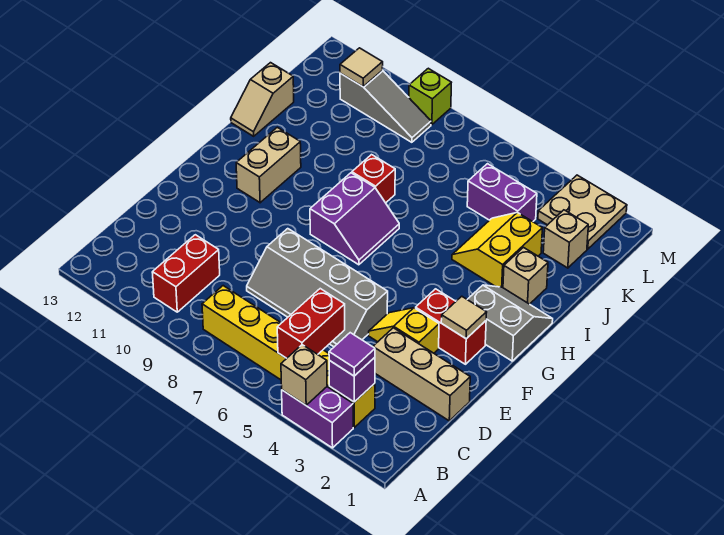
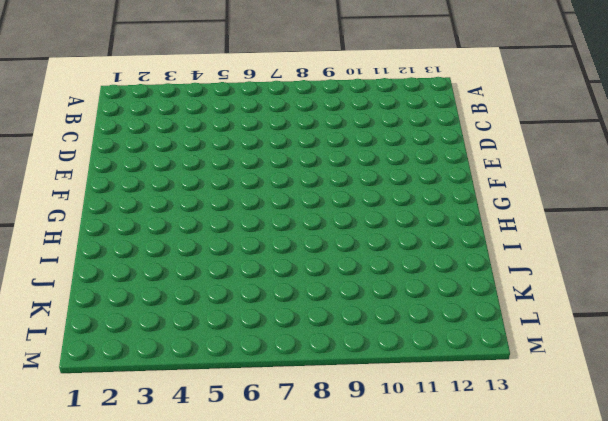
none -> purple brick A3:A4 level 1
none -> yellow brick B3:B8 level 1
none -> red brick B10:C10 level 1

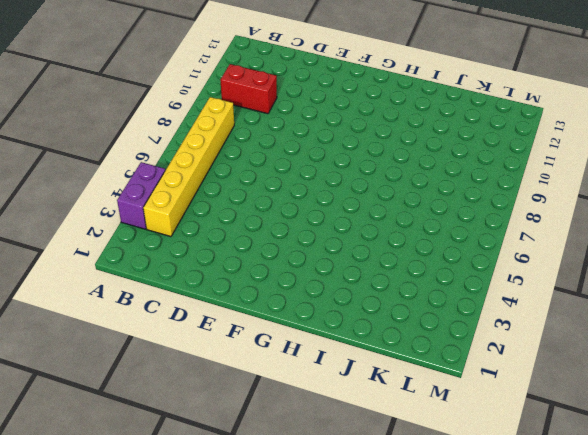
none -> tan brick D1:D3 level 1
none -> grey slope D5:E8 level 1 top E
none -> yellow slope E3:E4 level 1 top 3

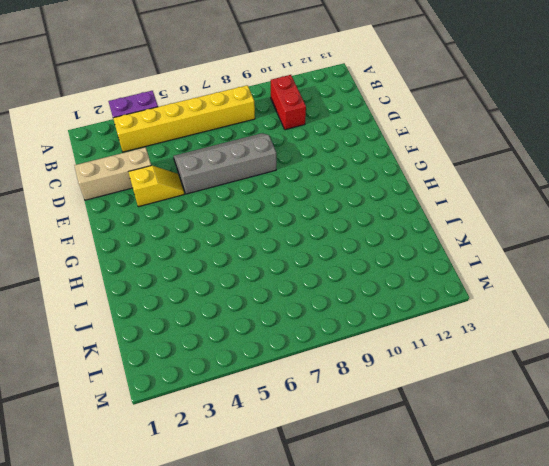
none -> red brick F2:F3 level 1
none -> grey slope G1:H2 level 1 top G
none -> purple slope G7:H8 level 1 top 8

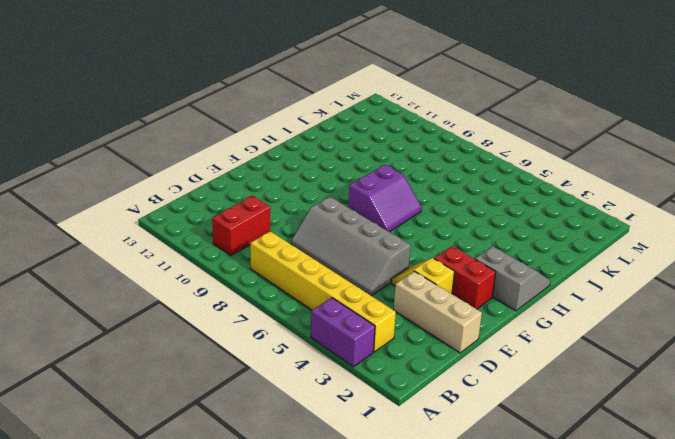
none -> tan brick G11:H11 level 1
none -> tan brick I2 level 1
none -> yellow slope I3:J4 level 1 top 3

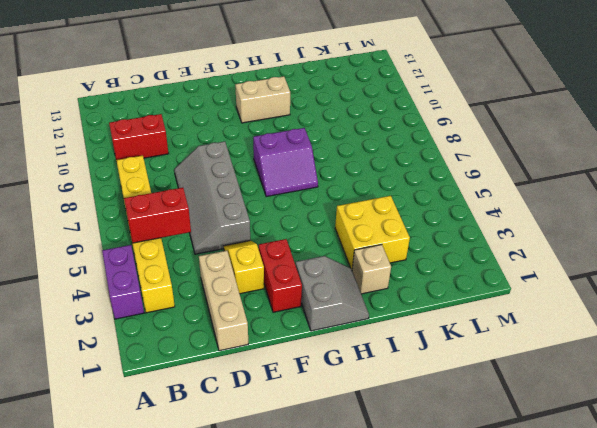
yellow brick I3:J4 level 1 -> yellow slope I3:J4 level 1 top 3
none -> red brick I8 level 1
none -> tan slope I13:J13 level 1 top J
none -> tan brick K2 level 1

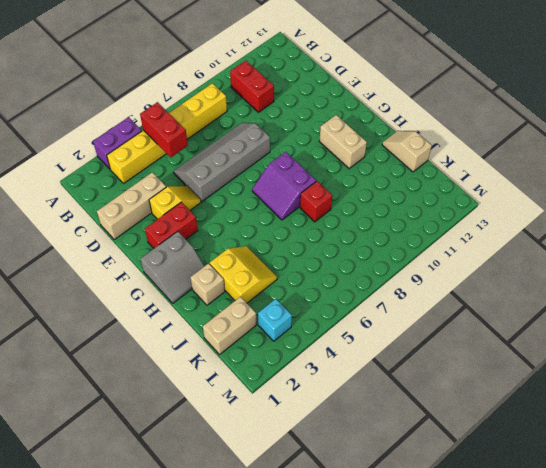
tan brick K1:K2 level 1 -> tan brick K2 level 1
cyan brick L3 level 1 -> tan plate L2:M3 level 1
none -> purple brick K4:K5 level 1
none -> grey slope L9:L11 level 1 top 11
none -> lime brick M9 level 1

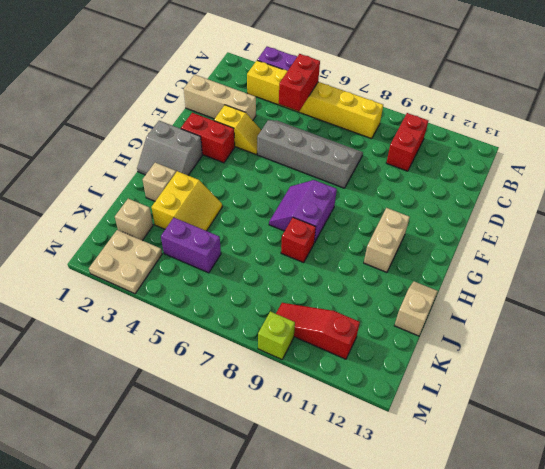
red slope L9:L11 level 1 top 11 -> grey slope L9:L11 level 1 top 11
none -> tan brick A4 level 2
none -> purple brick B3 level 2
none -> tan tile F2 level 2

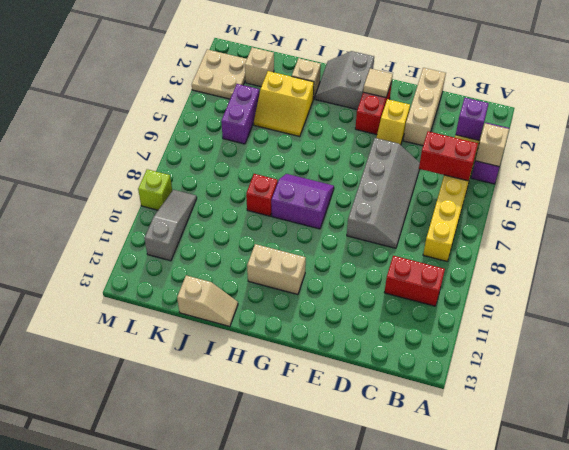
none -> tan tile L11 level 2
none -> purple tile B3 level 3

